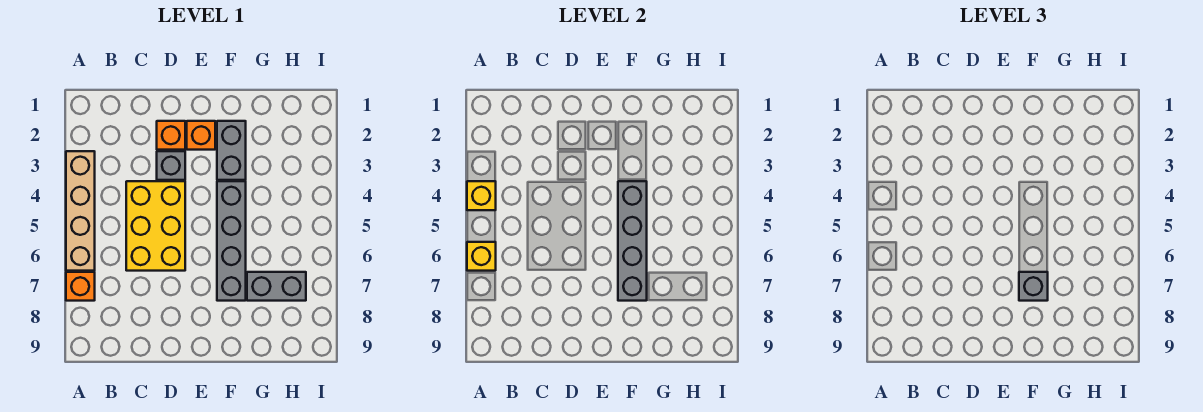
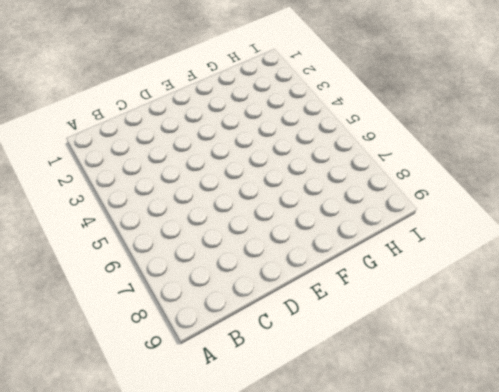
none -> tan brick A3:A6 level 1
none -> orange brick A7 level 1
none -> yellow brick C4:D6 level 1

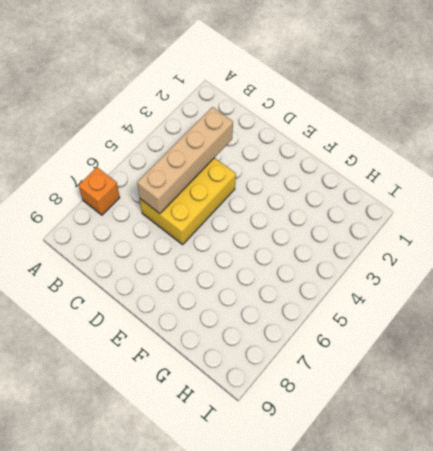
tan brick C3:C6 level 2 -> tan brick A3:A6 level 1
none -> orange brick D2 level 1
none -> grey brick D3 level 1
none -> orange brick E2 level 1

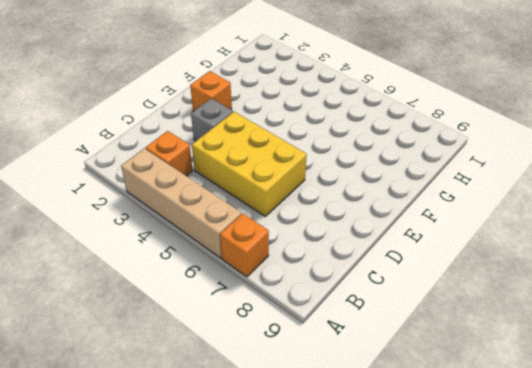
orange brick B3 level 1 -> orange brick D2 level 1
none -> grey brick F2:F3 level 1
none -> grey brick F4:F7 level 1
none -> grey brick G7:H7 level 1

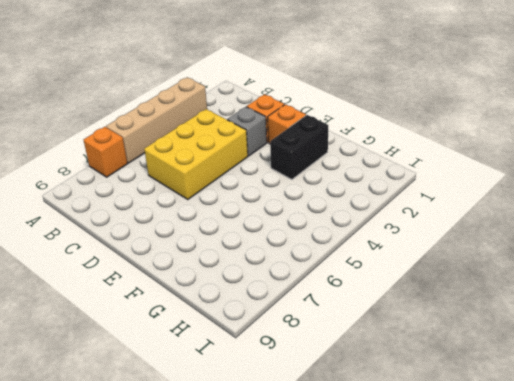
black brick F2:F3 level 1 -> grey brick F2:F3 level 1
none -> grey brick F4:F7 level 1
none -> grey brick G7:H7 level 1
none -> yellow brick A4 level 2

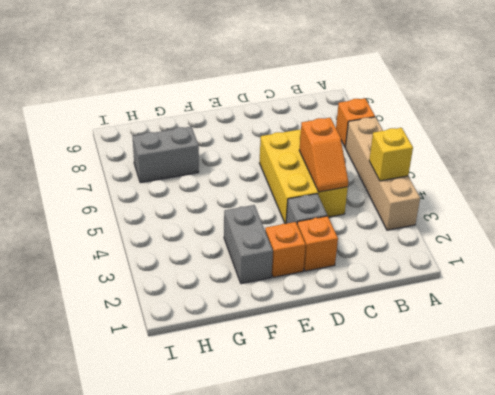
orange slope C4:C5 level 2 top 5 -> none
none -> grey brick F4:F7 level 1
none -> yellow brick A6 level 2
none -> grey brick F4:F7 level 2

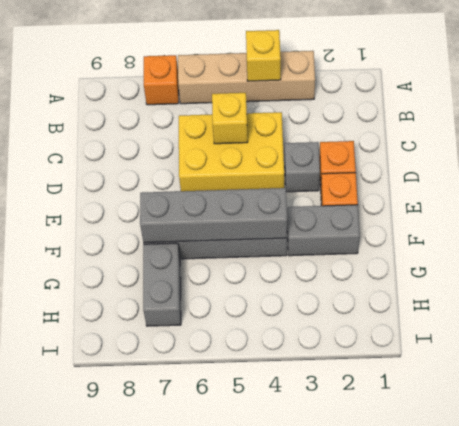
yellow brick C5 level 2 -> yellow brick A6 level 2
none -> grey brick F7 level 3

